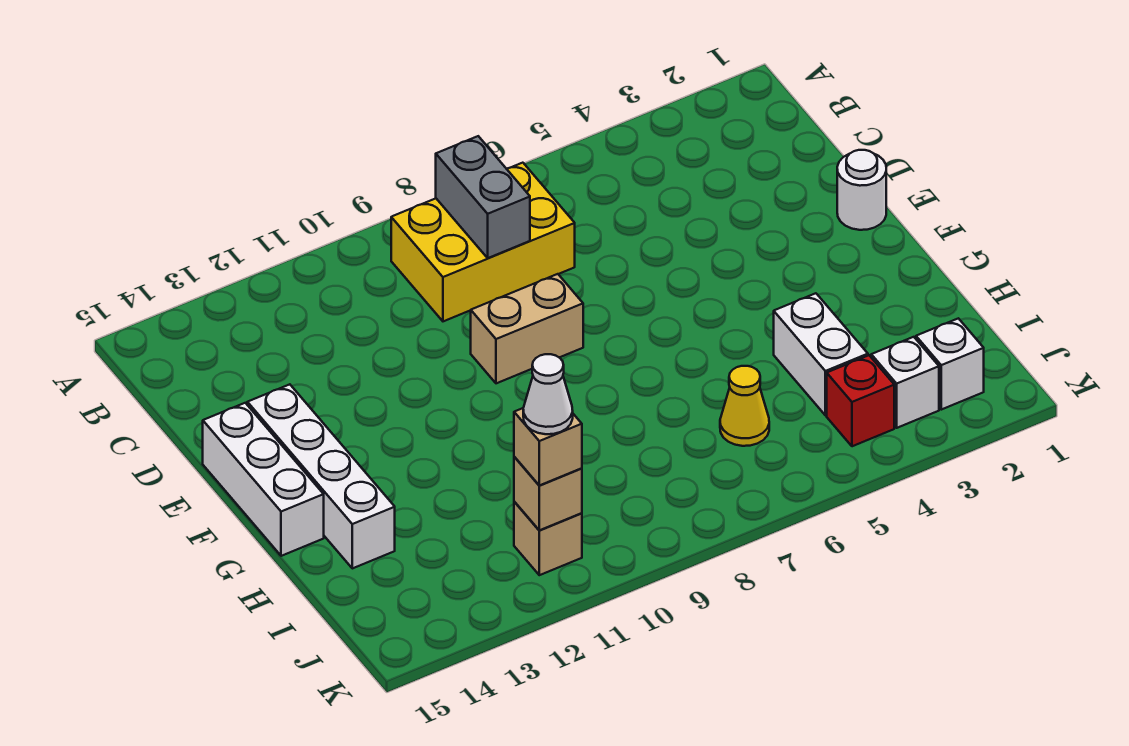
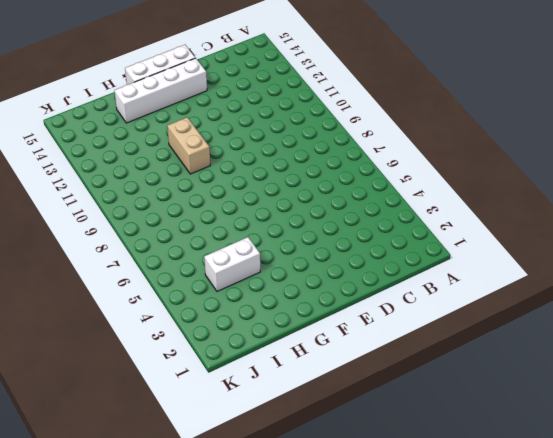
tan brick G10:G11 level 1 -> tan brick E8:E9 level 1
none -> yellow brick B7:C9 level 1
none -> white round brick E1 level 1
none -> yellow cone I6 level 1

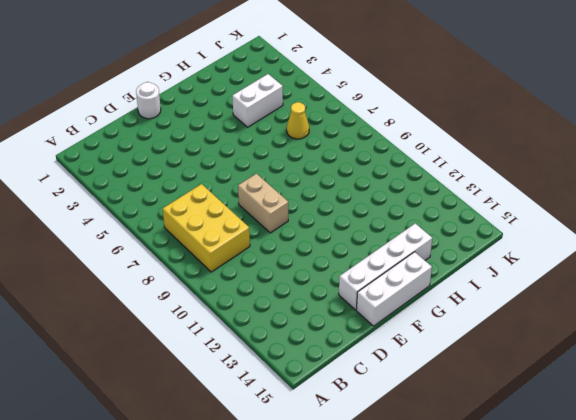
none -> white brick J2 level 1
none -> white brick J3 level 1
none -> red brick J4 level 1

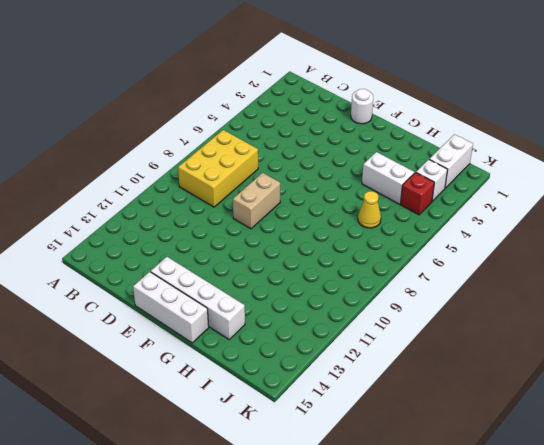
white brick J1:J2 level 1 -> white brick J2 level 1
none -> tan brick J11 level 1
none -> grey brick B8:C8 level 2
none -> tan brick J11 level 2

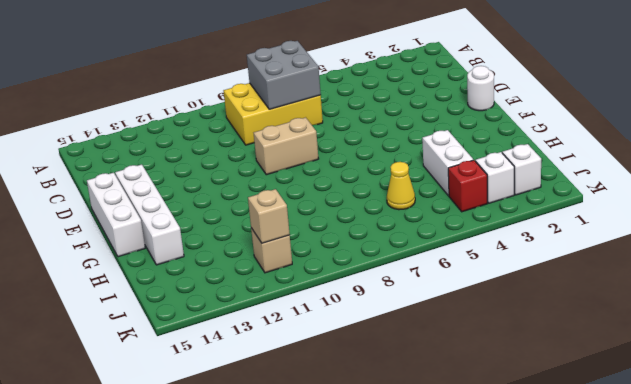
grey brick B7:C8 level 2 -> grey brick B8:C8 level 2
none -> tan brick J11 level 3
none -> white cone J11 level 4

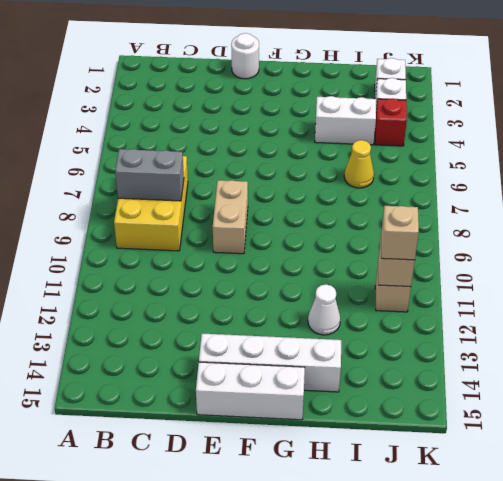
white cone H12 level 1 -> white cone J11 level 4

